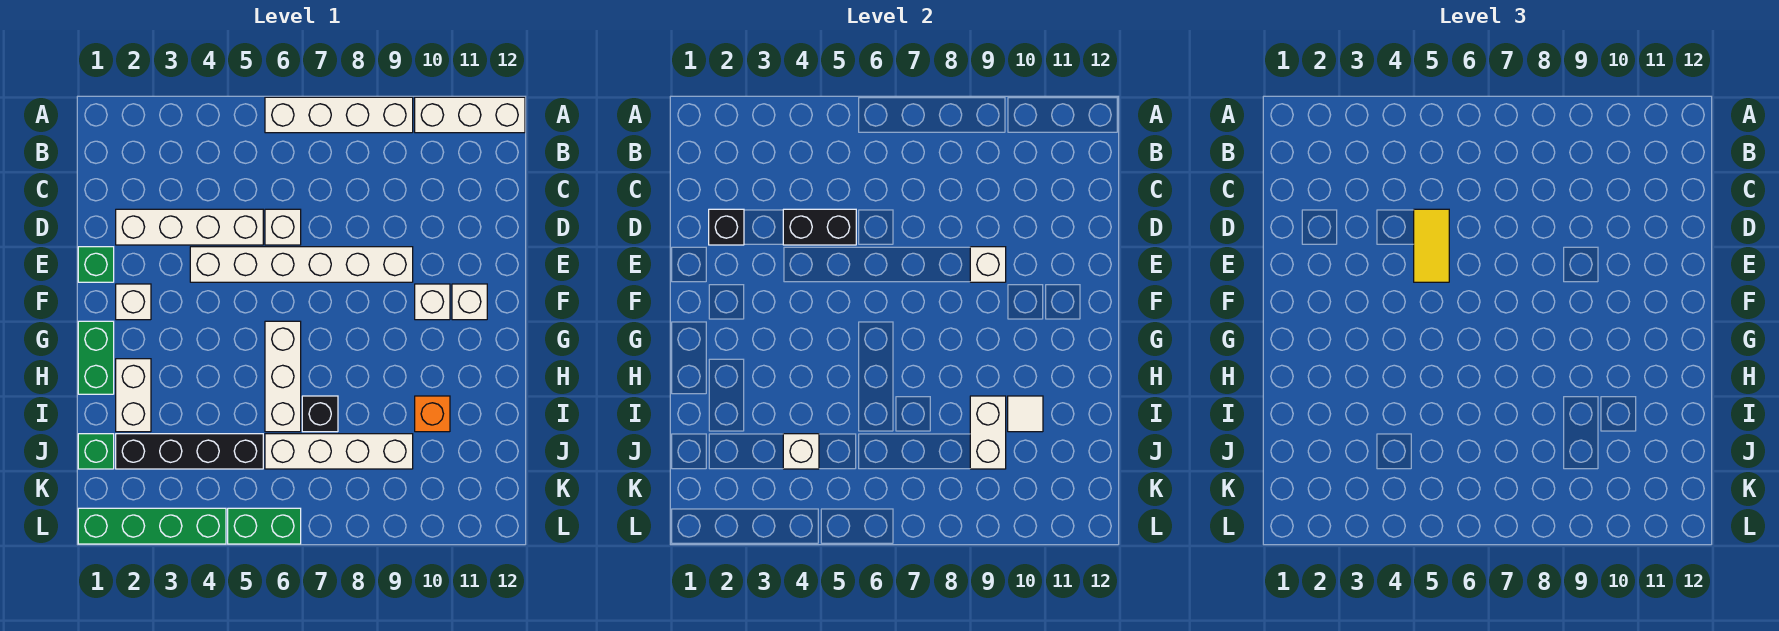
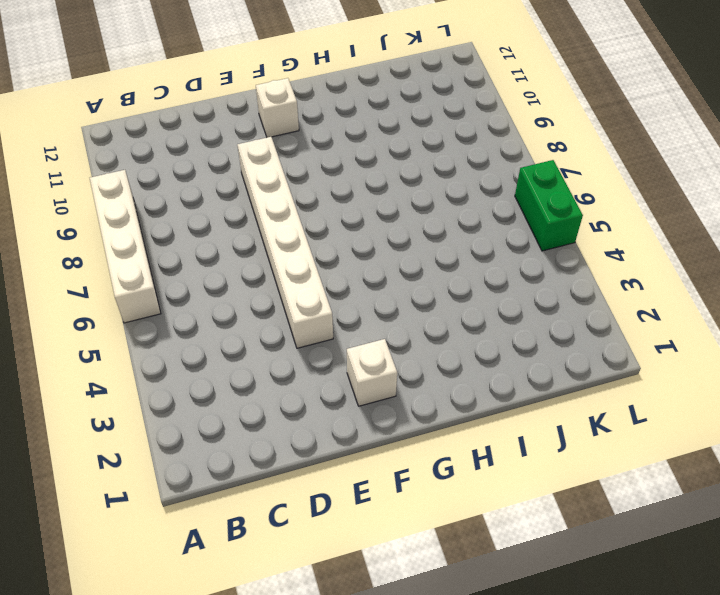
none -> white brick A10:A12 level 1
none -> white brick D2:D5 level 1
none -> white brick D6 level 1

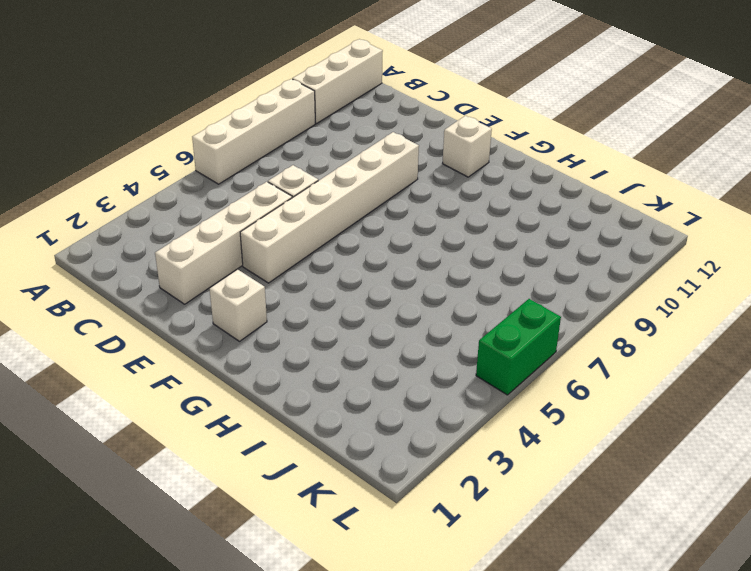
none -> green brick E1 level 1
none -> white brick F10 level 1
none -> green brick G1:H1 level 1

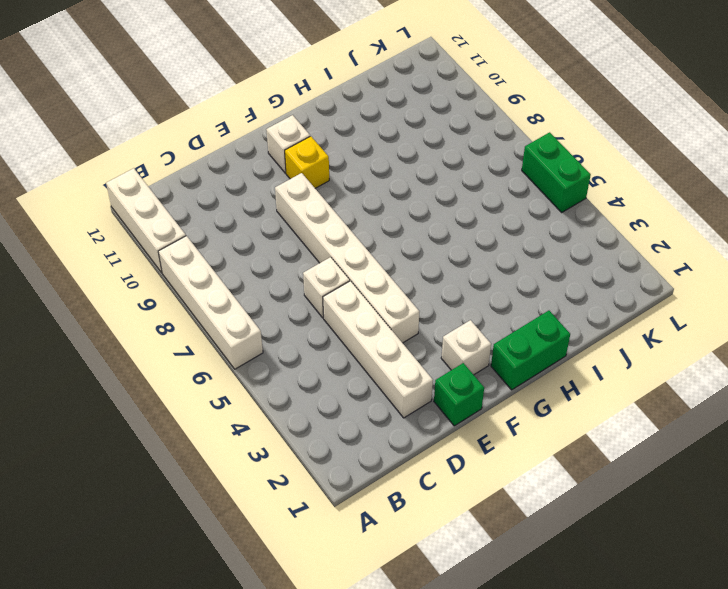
yellow brick F10 level 1 -> white brick F10 level 1
none -> white brick G6:I6 level 1
none -> white brick H2:I2 level 1
none -> black brick I7 level 1

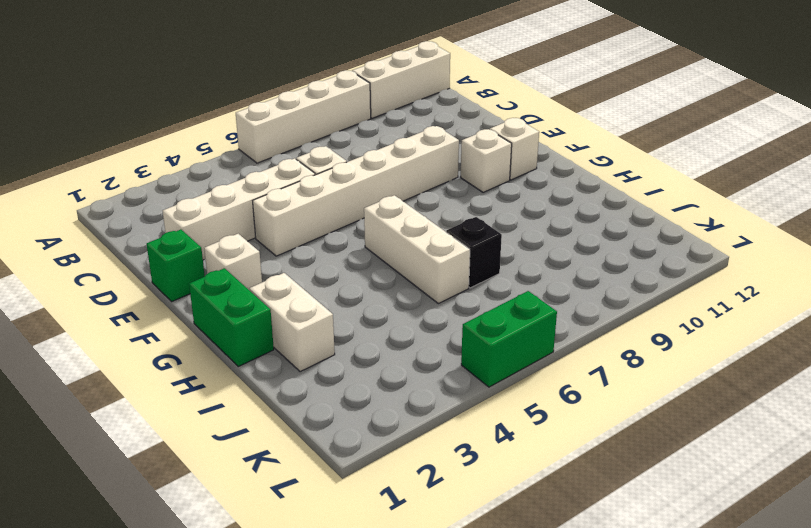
none -> orange brick I10 level 1
none -> green brick J1 level 1
none -> black brick J2:J5 level 1

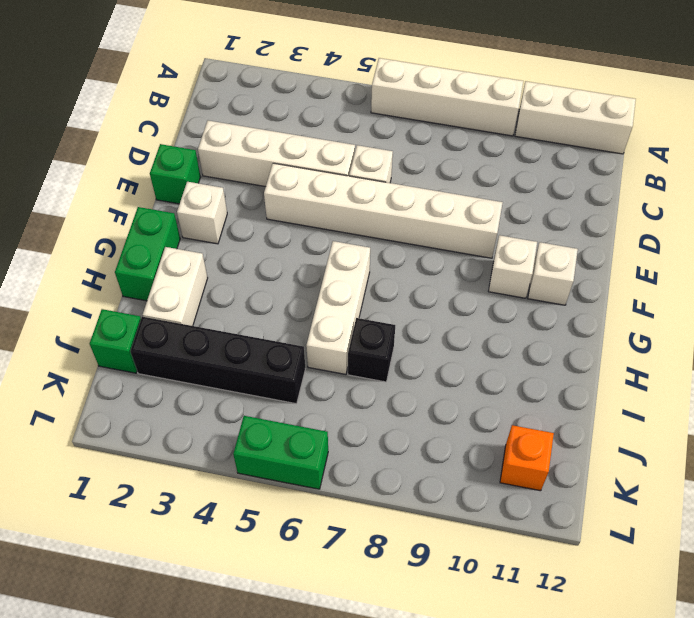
orange brick K11 level 1 -> orange brick I10 level 1
none -> white brick J6:J9 level 1
none -> green brick L1:L4 level 1
none -> black brick D2 level 2

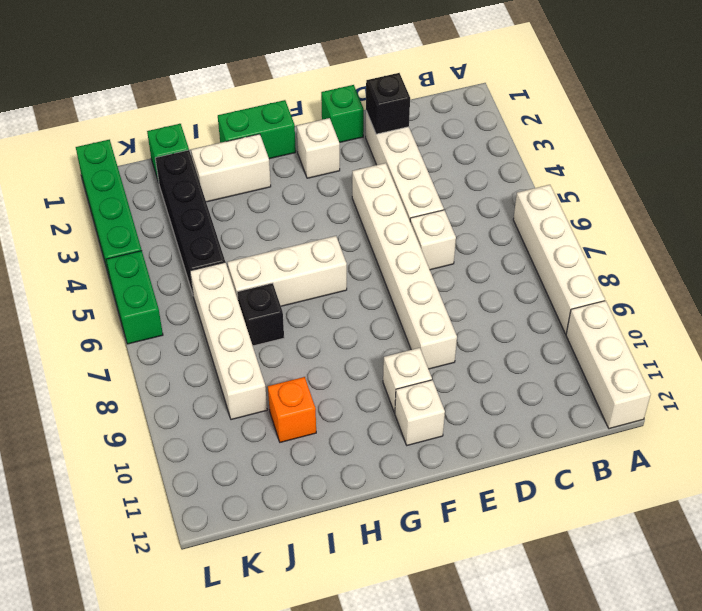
none -> black brick D4:D5 level 2
none -> white brick E9 level 2
none -> white brick I9:J9 level 2

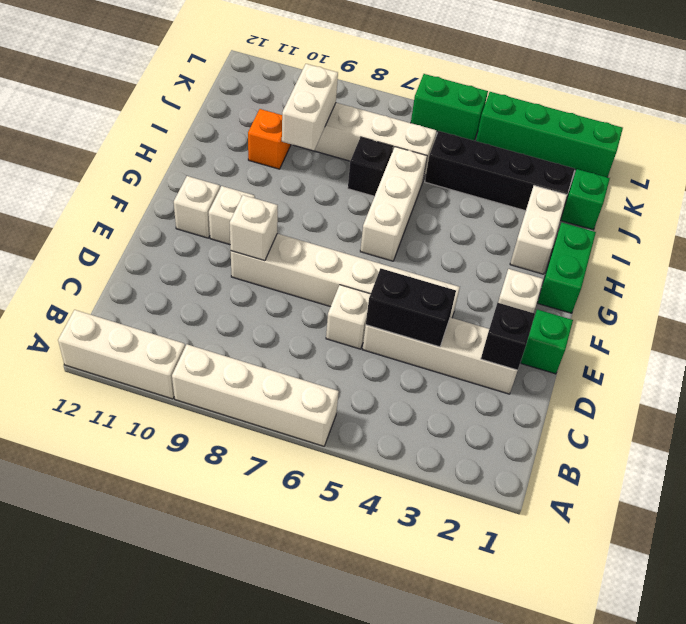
none -> white tile I10 level 2
none -> white brick J4 level 2
none -> yellow tile D5:E5 level 3

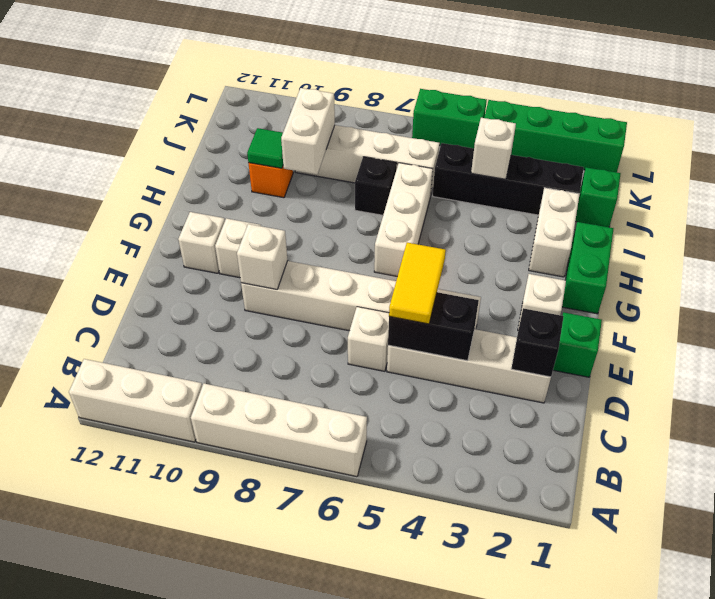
green tile I10 level 2 -> white tile I10 level 2

